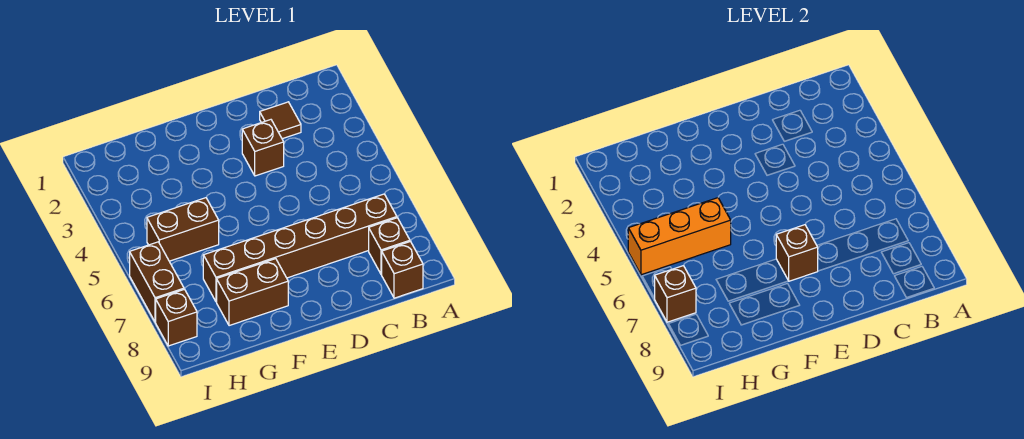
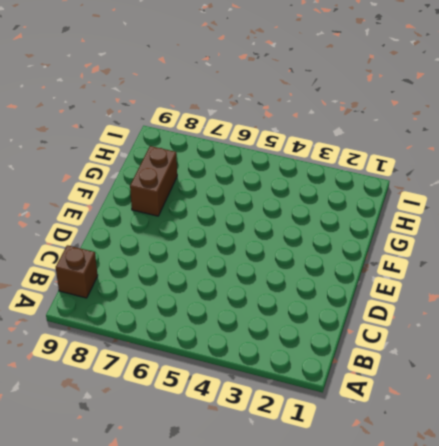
none -> brown brick B7:G7 level 1
none -> brown brick B8 level 1
none -> brown tile C2 level 1

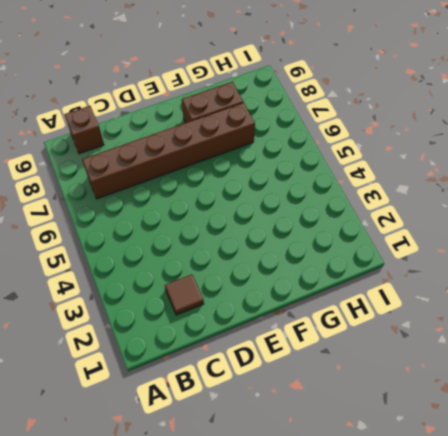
none -> brown brick B8 level 1
none -> brown brick D3 level 1
none -> brown brick G5:H5 level 1

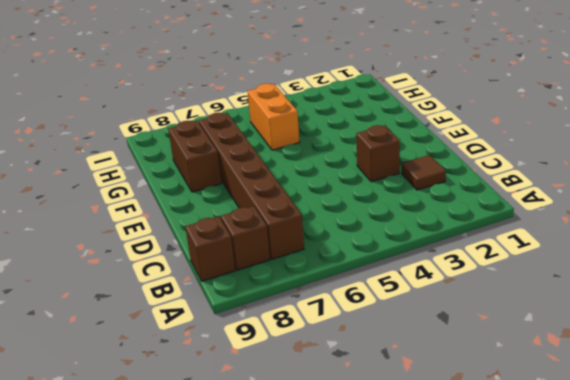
orange brick G5:H5 level 1 -> brown brick G5:H5 level 1
none -> brown brick I6:I7 level 1
none -> brown brick I8 level 1
none -> brown brick E7 level 2

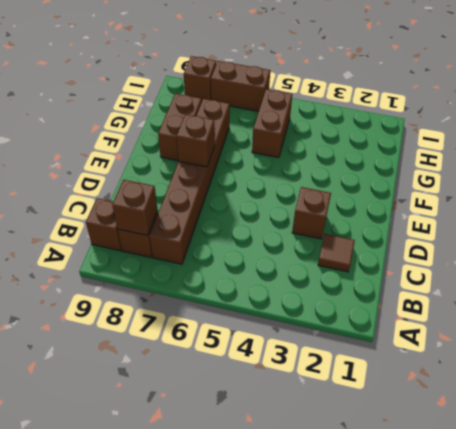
brown brick B8 level 2 -> brown brick I7 level 2
none -> orange brick G5:I5 level 2

